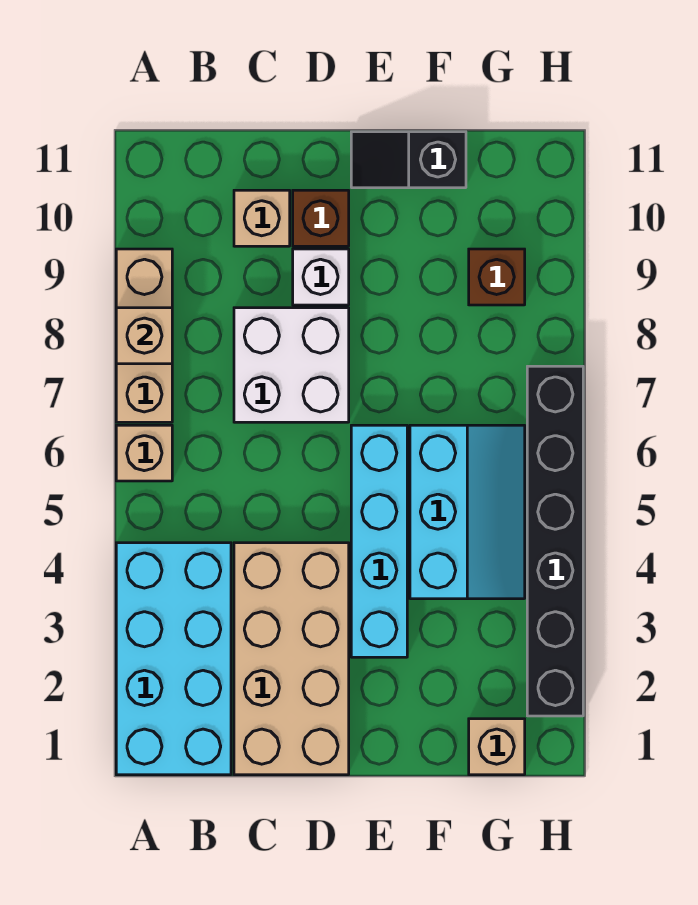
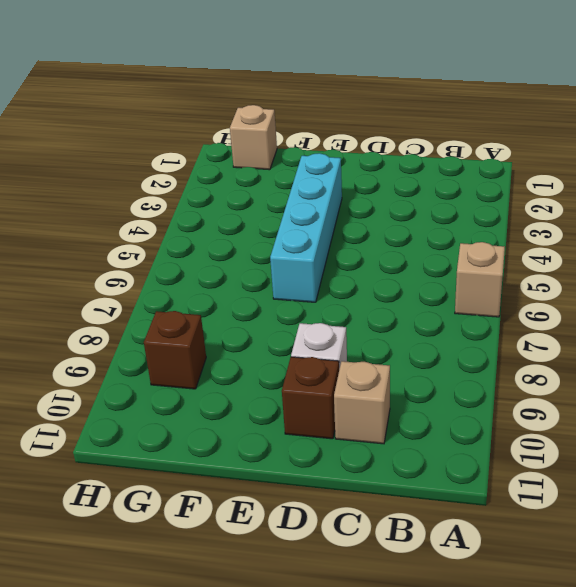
none -> cyan brick A1:B4 level 1
none -> tan brick A7:A9 level 1
none -> tan brick C1:D4 level 1

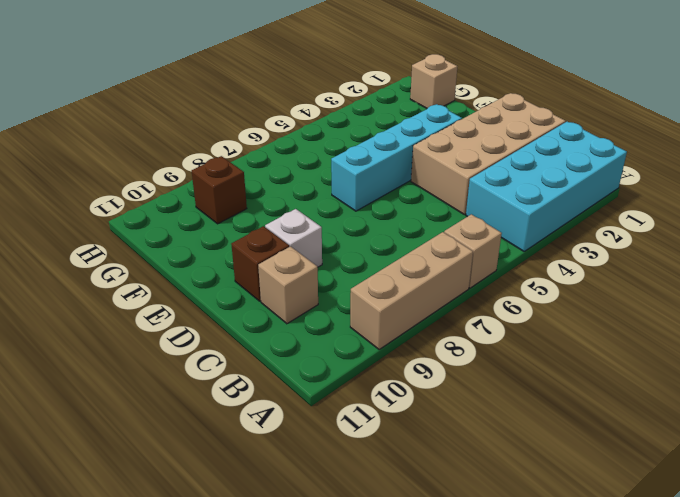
none -> white brick C7:D8 level 1
none -> black slope E11:F11 level 1 top F
none -> cyan slope F4:G6 level 1 top F

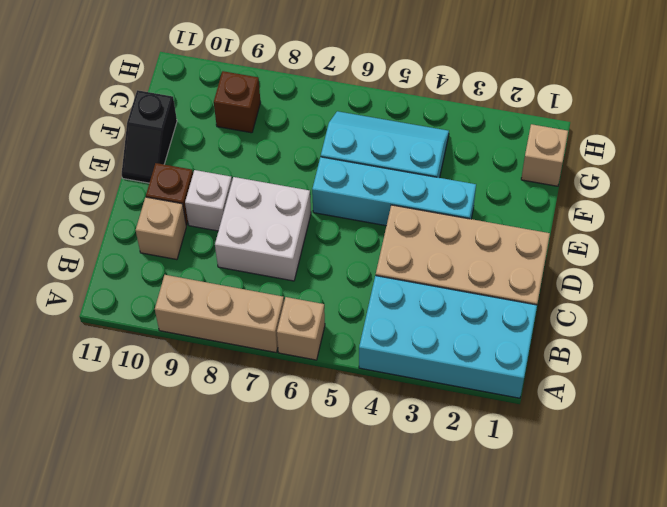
none -> black brick H2:H7 level 1
none -> tan brick A8 level 2

